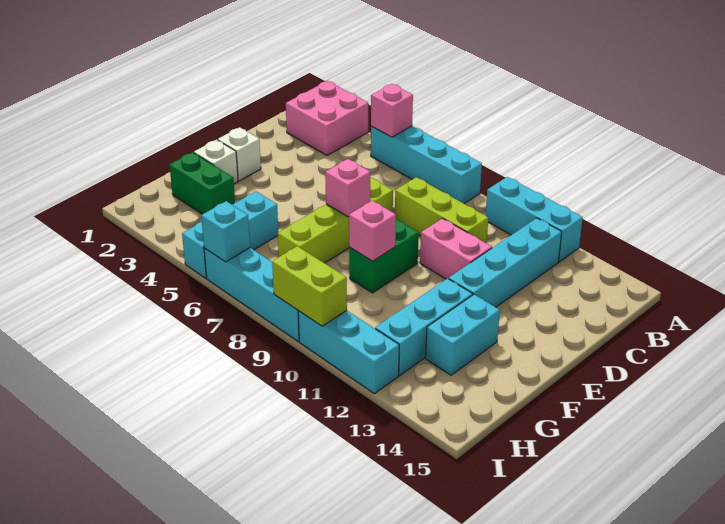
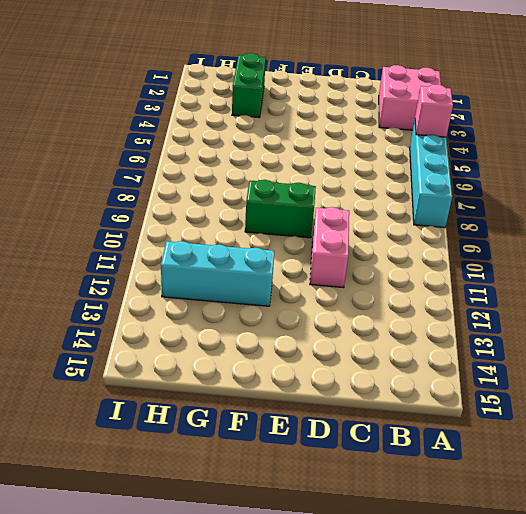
none -> cyan brick A10:A12 level 1
none -> cyan brick B12:E12 level 1
none -> lime brick C8:C10 level 1

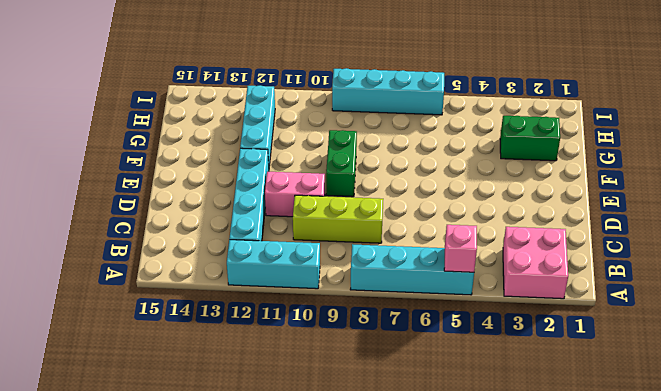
none -> lime brick D7:G7 level 1
none -> white brick E2 level 1
none -> white brick F2 level 1

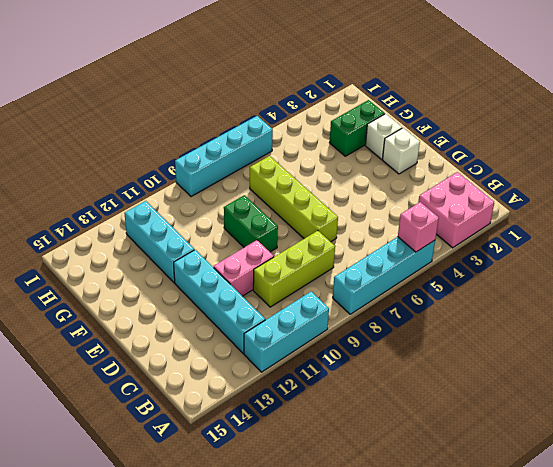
none -> cyan brick F13:G13 level 1
none -> cyan brick G5:I5 level 1
none -> cyan brick I10:I12 level 1

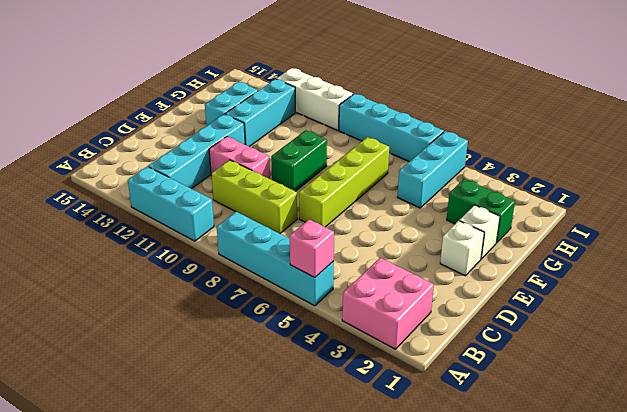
white brick I10:I12 level 1 -> cyan brick I10:I12 level 1
none -> pink brick E7 level 2
none -> pink brick F9 level 2
none -> cyan brick I6 level 2

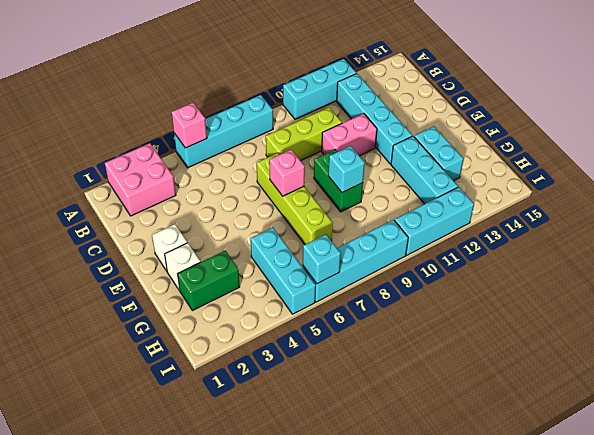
cyan brick F9 level 2 -> pink brick F9 level 2
none -> lime brick I9:I10 level 2

